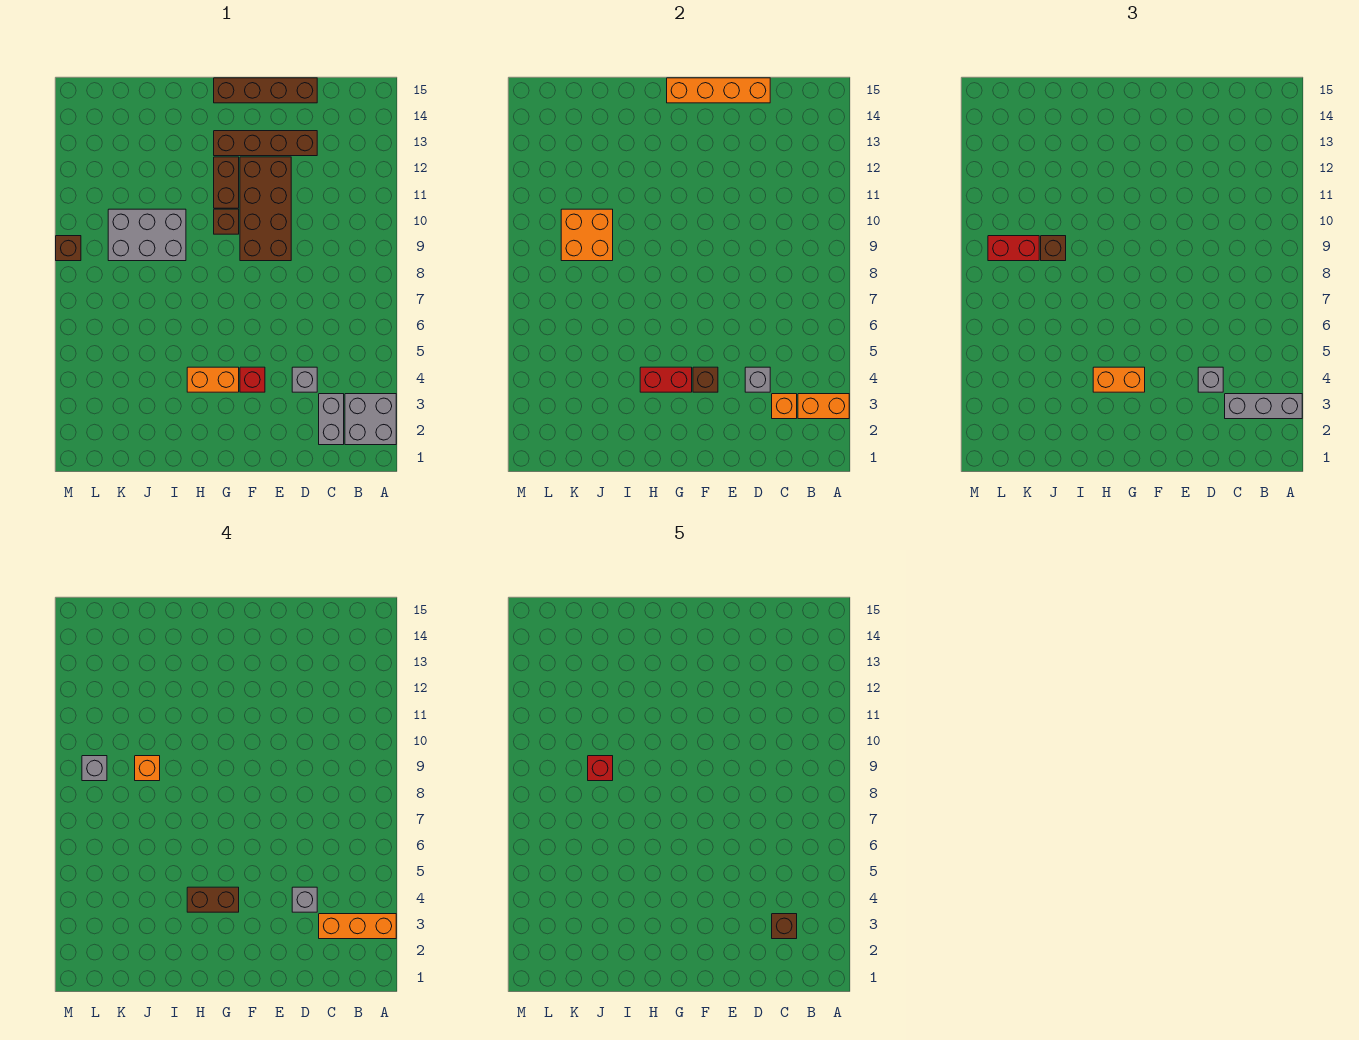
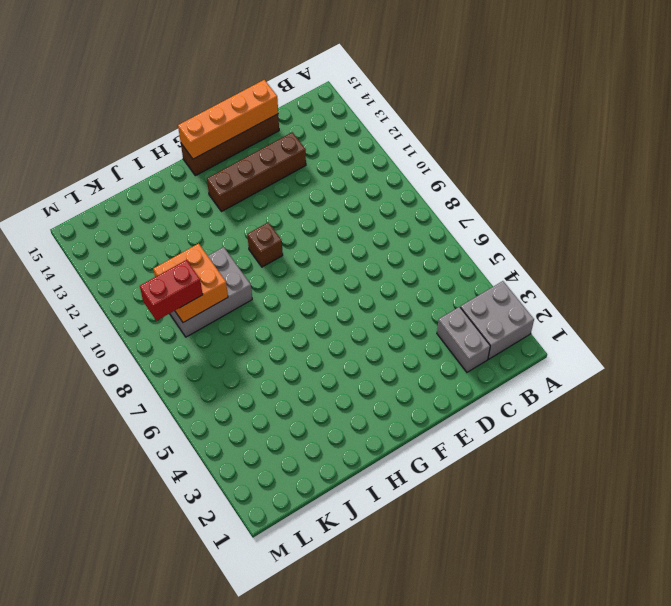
none -> grey brick D4 level 1
none -> brown brick E9:F12 level 1
none -> red brick F4 level 1
none -> orange brick G4:H4 level 1

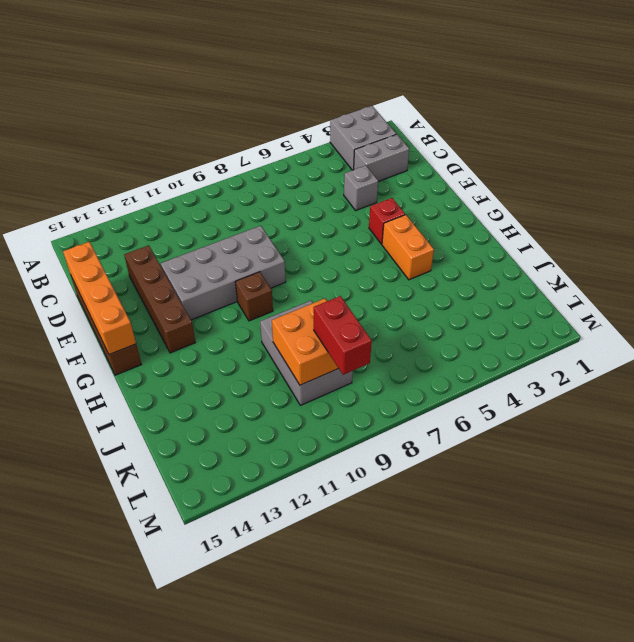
grey brick E9:F12 level 1 -> brown brick E9:F12 level 1
none -> brown brick G11:G12 level 1
none -> brown brick M9 level 1
none -> orange brick A3:B3 level 2
none -> orange brick C3 level 2

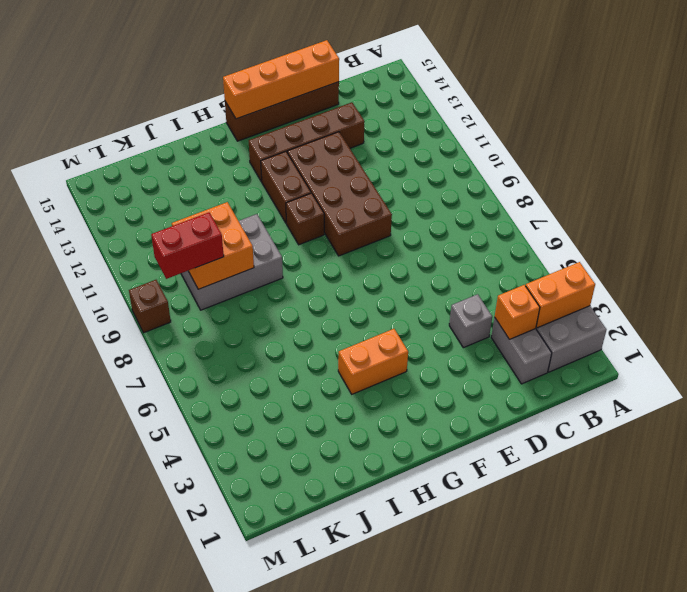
none -> red brick F4 level 1
none -> grey brick D4 level 2
none -> brown brick F4 level 2
none -> red brick G4:H4 level 2

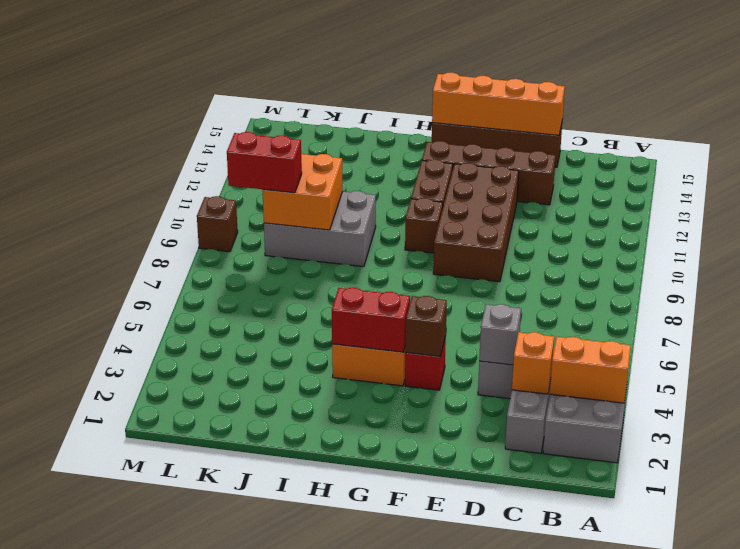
none -> grey brick A3:C3 level 3
none -> grey brick D4 level 3
none -> orange brick G4:H4 level 3
none -> brown brick J9 level 3

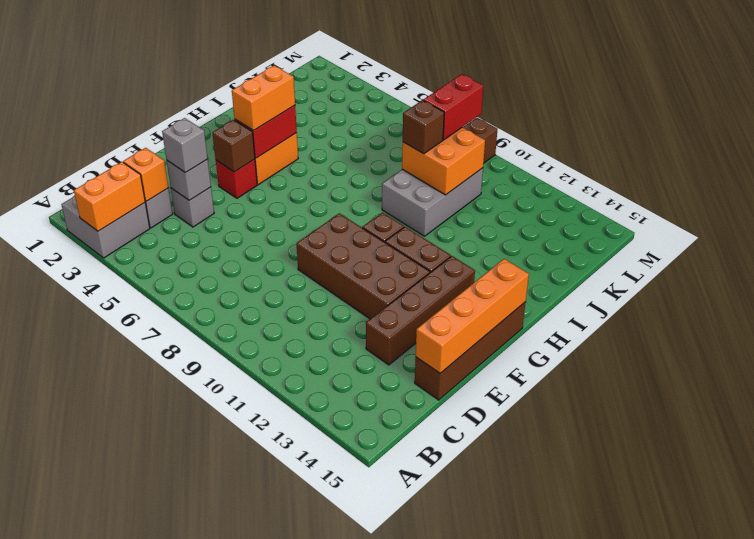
none -> grey brick A3:C3 level 3
none -> orange brick A3:C3 level 4
none -> grey brick D4 level 4
none -> brown brick G4:H4 level 4

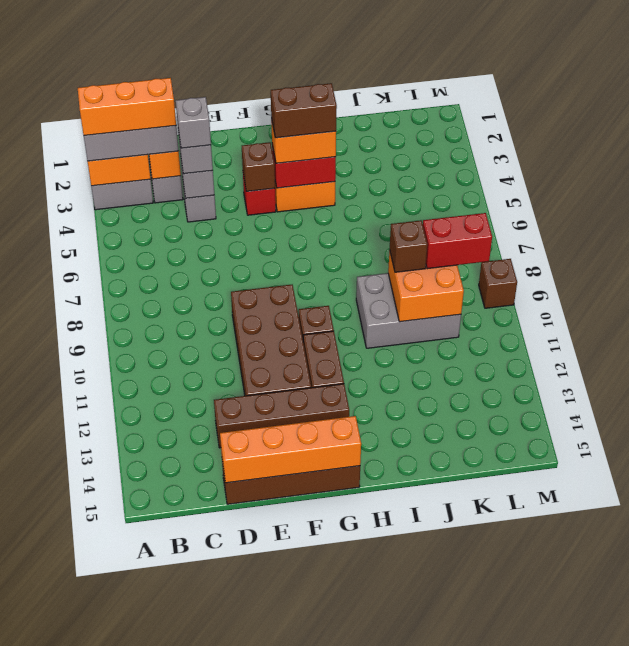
none -> orange brick J9 level 4
none -> grey brick L9 level 4
none -> brown brick C3 level 5
none -> red brick J9 level 5

